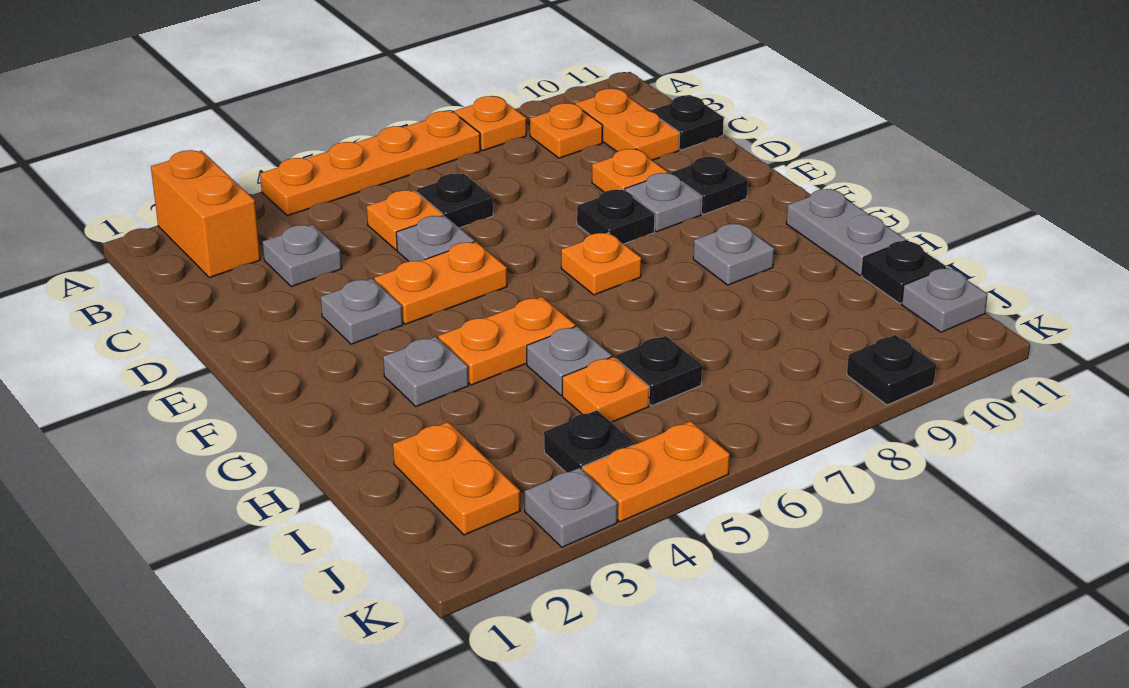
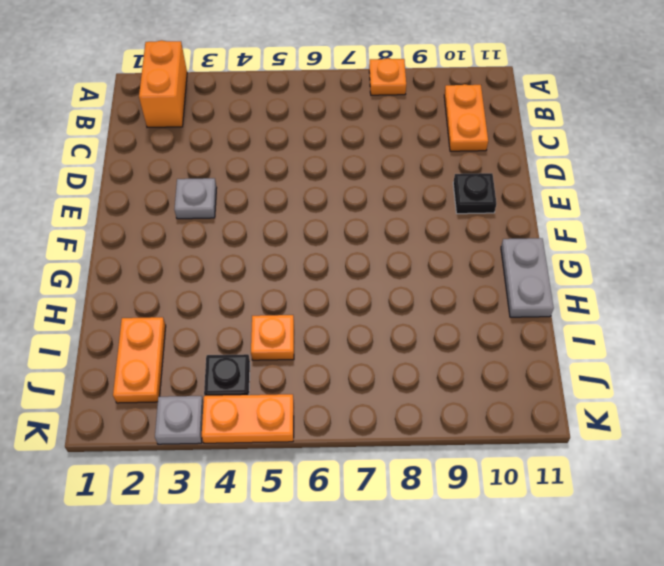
none -> orange plate A4:A7 level 1
none -> orange plate B9 level 1
none -> grey plate C3 level 1
none -> orange plate C5 level 1

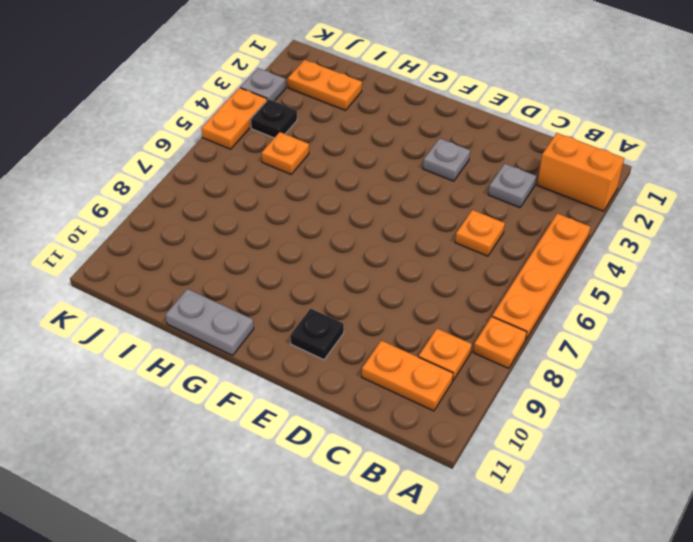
none -> black plate C6 level 1
none -> black plate C11 level 1
none -> grey plate D5 level 1
none -> orange plate D9 level 1

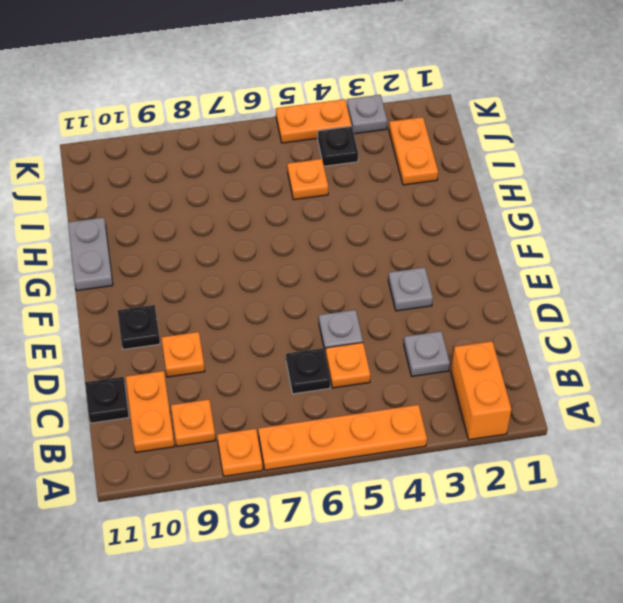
none -> orange plate E4:E5 level 1
none -> black plate E8 level 1
none -> grey plate E9 level 1
none -> orange plate F7 level 1

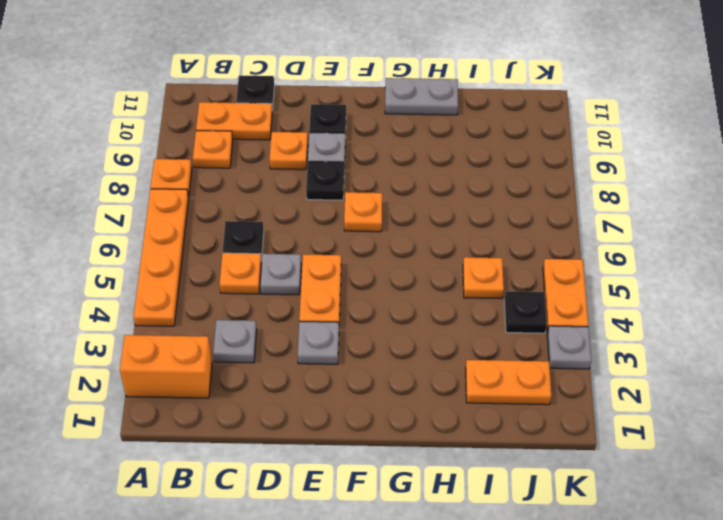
none -> grey plate G3 level 1
none -> orange plate G4:G5 level 1
none -> grey plate G9 level 1
none -> grey plate H5 level 1

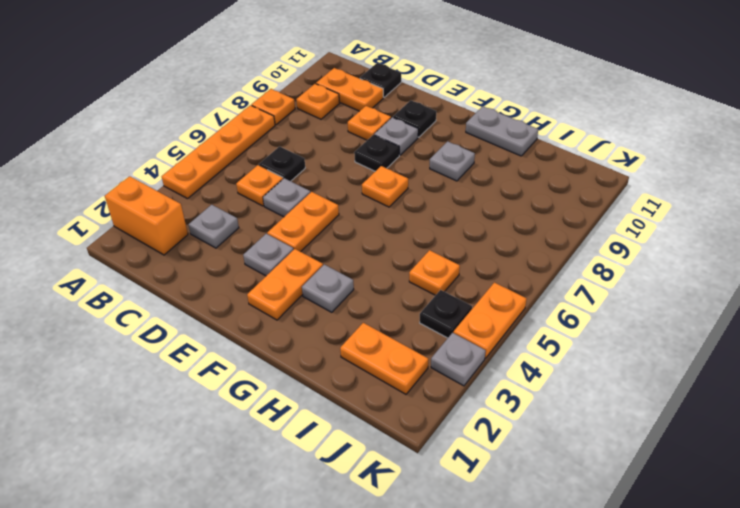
orange plate F2:F3 level 1 -> orange plate G4:G5 level 1
none -> grey plate H5 level 1
none -> black plate I6 level 1
none -> black plate I11 level 1
none -> grey plate J11 level 1

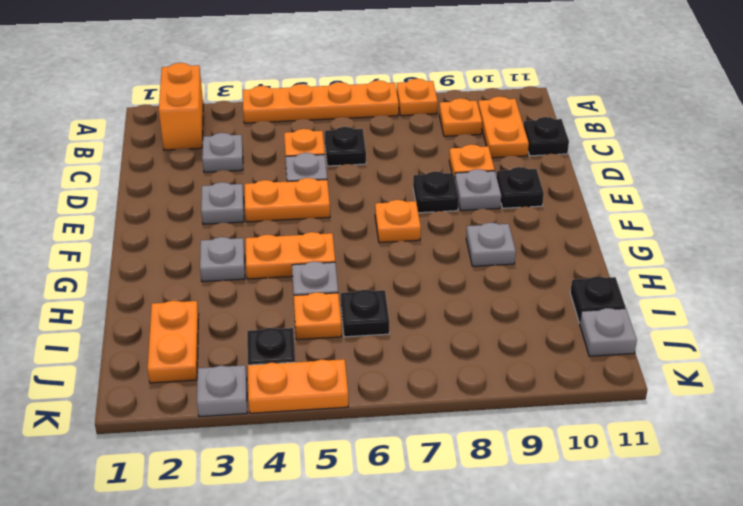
none -> grey plate G11:H11 level 1
none -> black plate K9 level 1

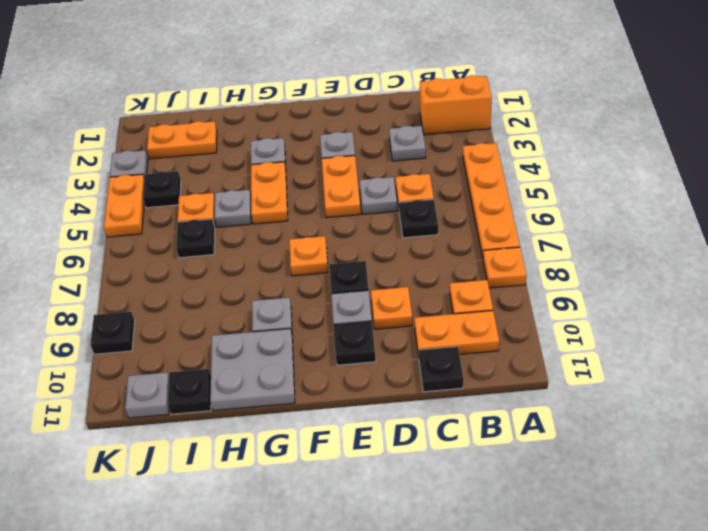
grey plate G10:H11 level 1 -> grey plate G11:H11 level 1

